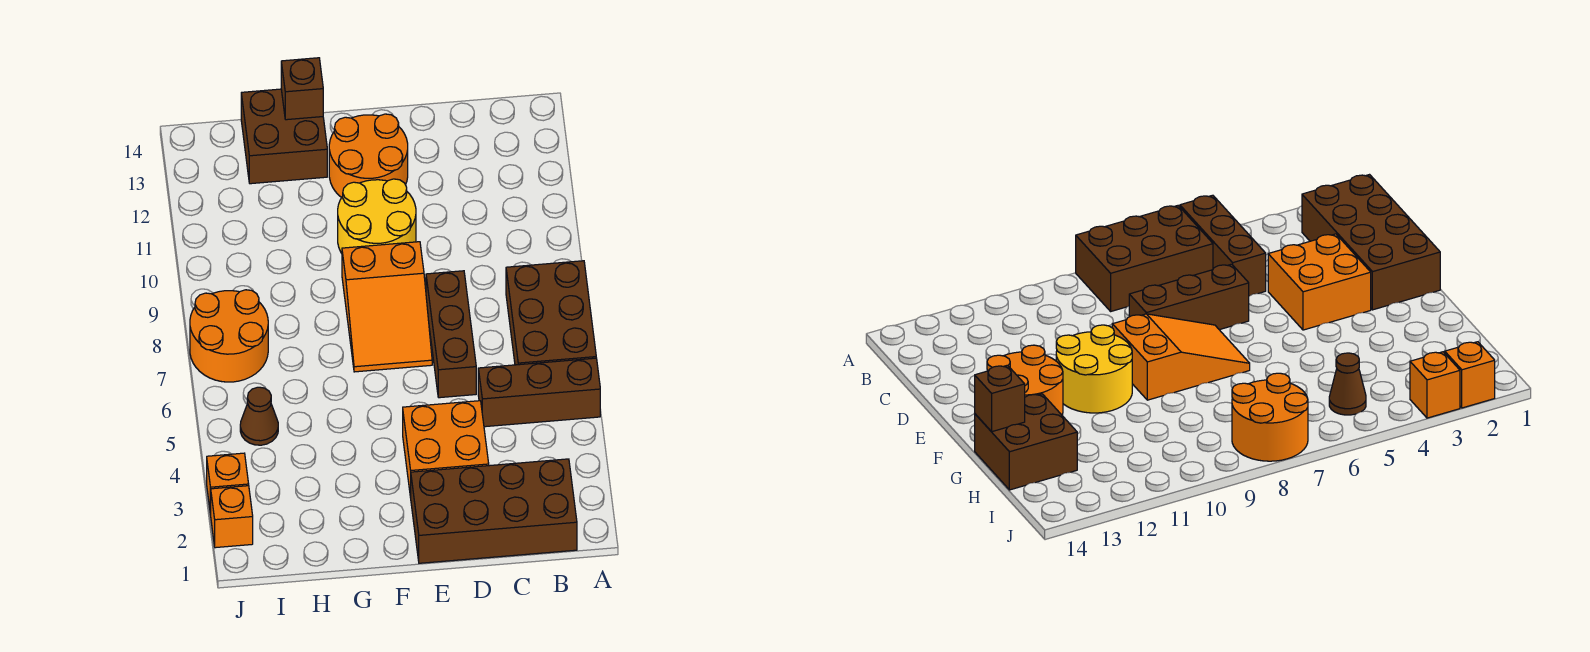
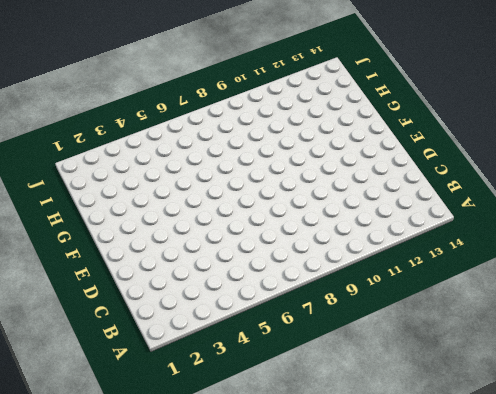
none -> brown brick A5:C5 level 1
none -> brown brick A6:B8 level 1
none -> brown brick B1:E2 level 1

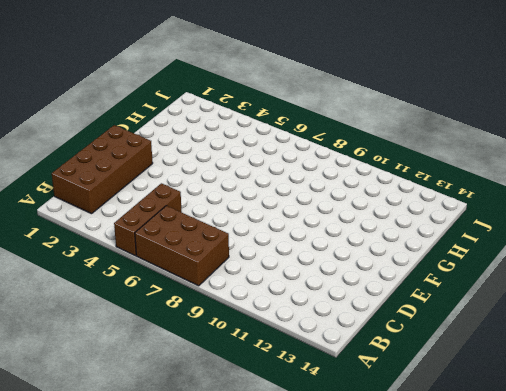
none -> orange brick D3:E4 level 1
none -> brown brick D6:D8 level 1
none -> orange slope E7:F9 level 1 top 9

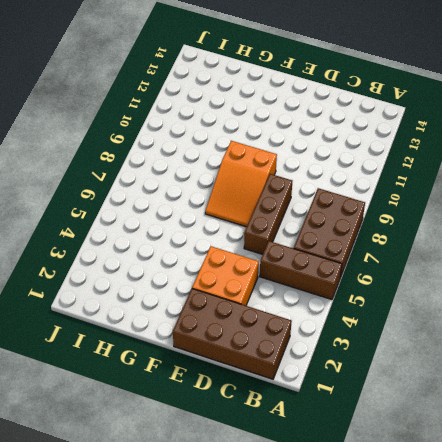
none -> yellow round brick E10:F11 level 1
none -> orange round brick E12:F13 level 1
none -> brown brick G13:H14 level 1

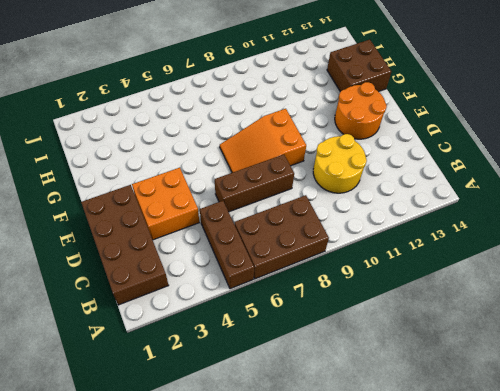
yellow round brick C10:D11 level 1 -> yellow round brick E10:F11 level 1
none -> brown cone I5 level 1
none -> orange round brick I7:J8 level 1
none -> orange brick J2 level 1

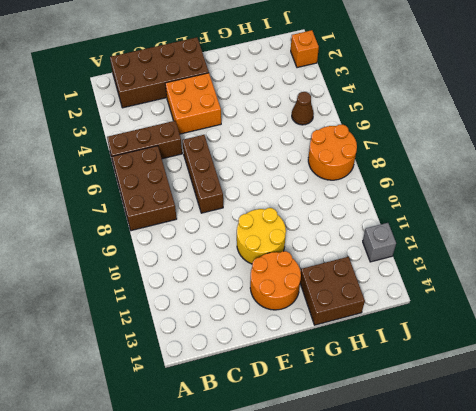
grey brick J12 level 1 -> none
none -> orange slope E7:F9 level 1 top 9
none -> orange brick J3 level 1
none -> brown brick G14 level 2

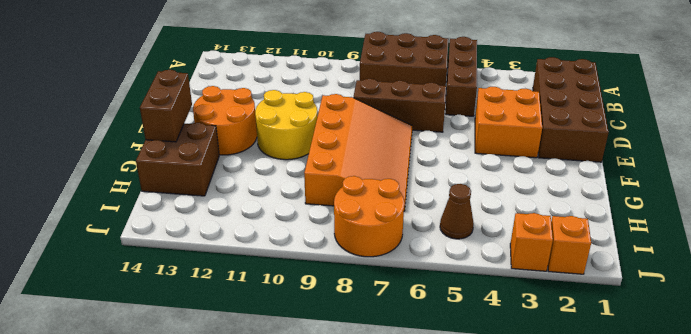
orange slope E7:H9 level 1 top 9 -> orange slope E7:F9 level 1 top 9
brown brick F14:G14 level 2 -> brown brick G14 level 2

